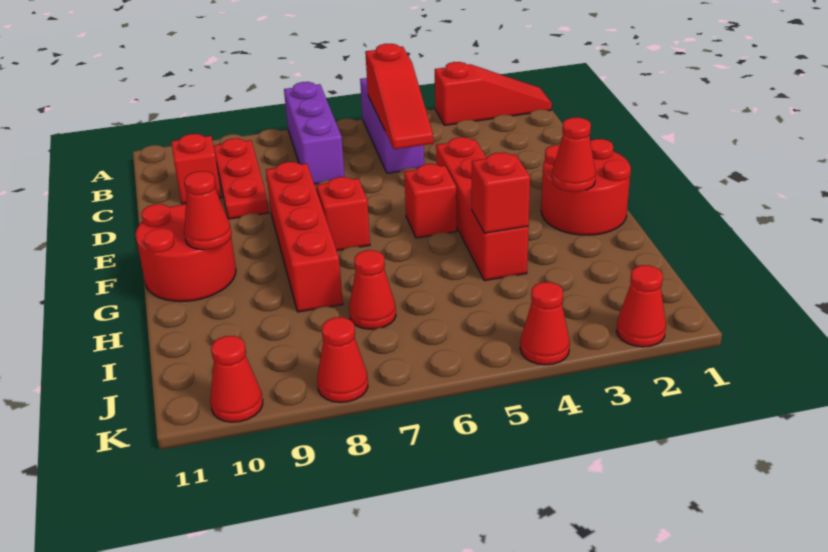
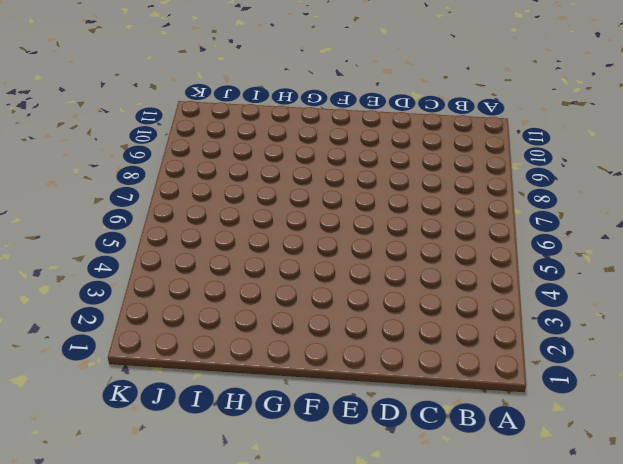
none -> red slope A1:A3 level 1 top 3
none -> purple brick A5:C5 level 1
none -> purple brick A7:C7 level 1

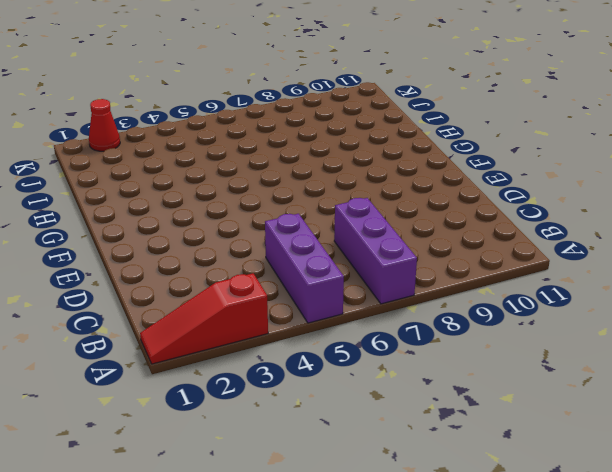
none -> red plate B9:D9 level 1
none -> red brick C10 level 1
none -> red brick E4:H4 level 1

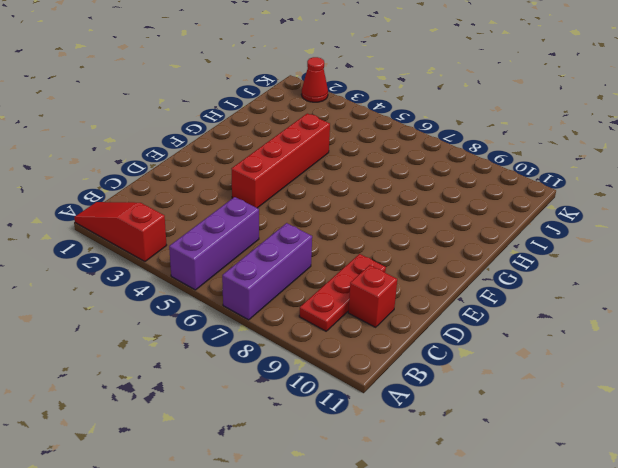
none -> red brick E8:H8 level 1
none -> red round brick F1:G2 level 1
none -> red brick F5 level 1

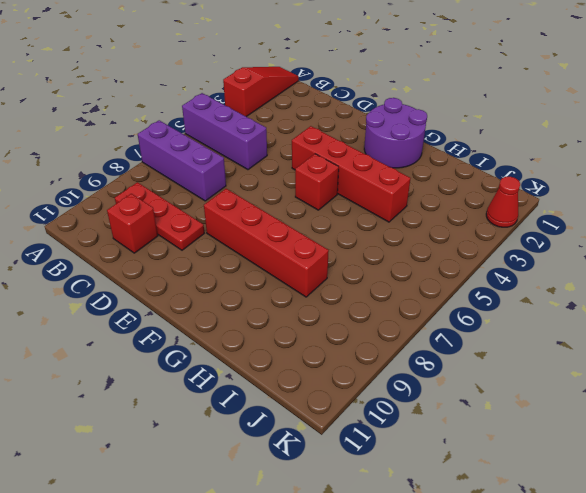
purple round brick F1:G2 level 1 -> red round brick F1:G2 level 1
none -> red brick F7 level 1
none -> red round brick F10:G11 level 1
none -> red cone I7 level 1

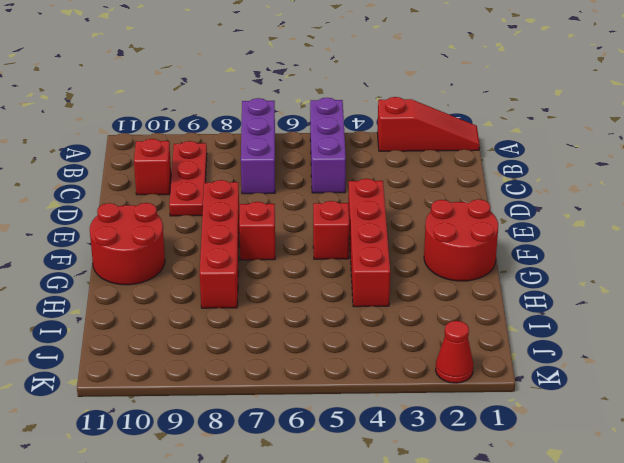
none -> red cone I7 level 1
none -> red cone K4 level 1
none -> red cone K8 level 1

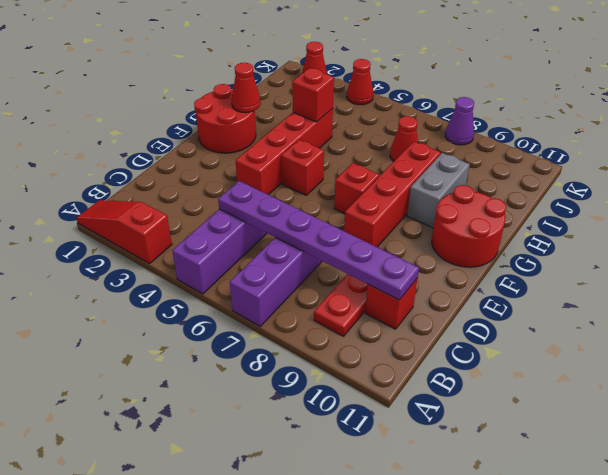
purple plate C5:C10 level 2 -> red slope B5:D5 level 2 top B
grey brick G9:H9 level 1 -> none
purple cone K8 level 1 -> red cone K8 level 1
none -> red cone K10 level 1
none -> red cone G10 level 2

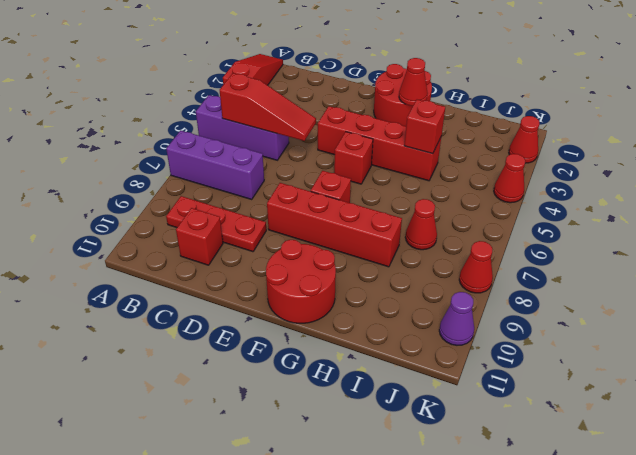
purple cone K10 level 1 -> red cone K10 level 1
none -> red cone G10 level 2

